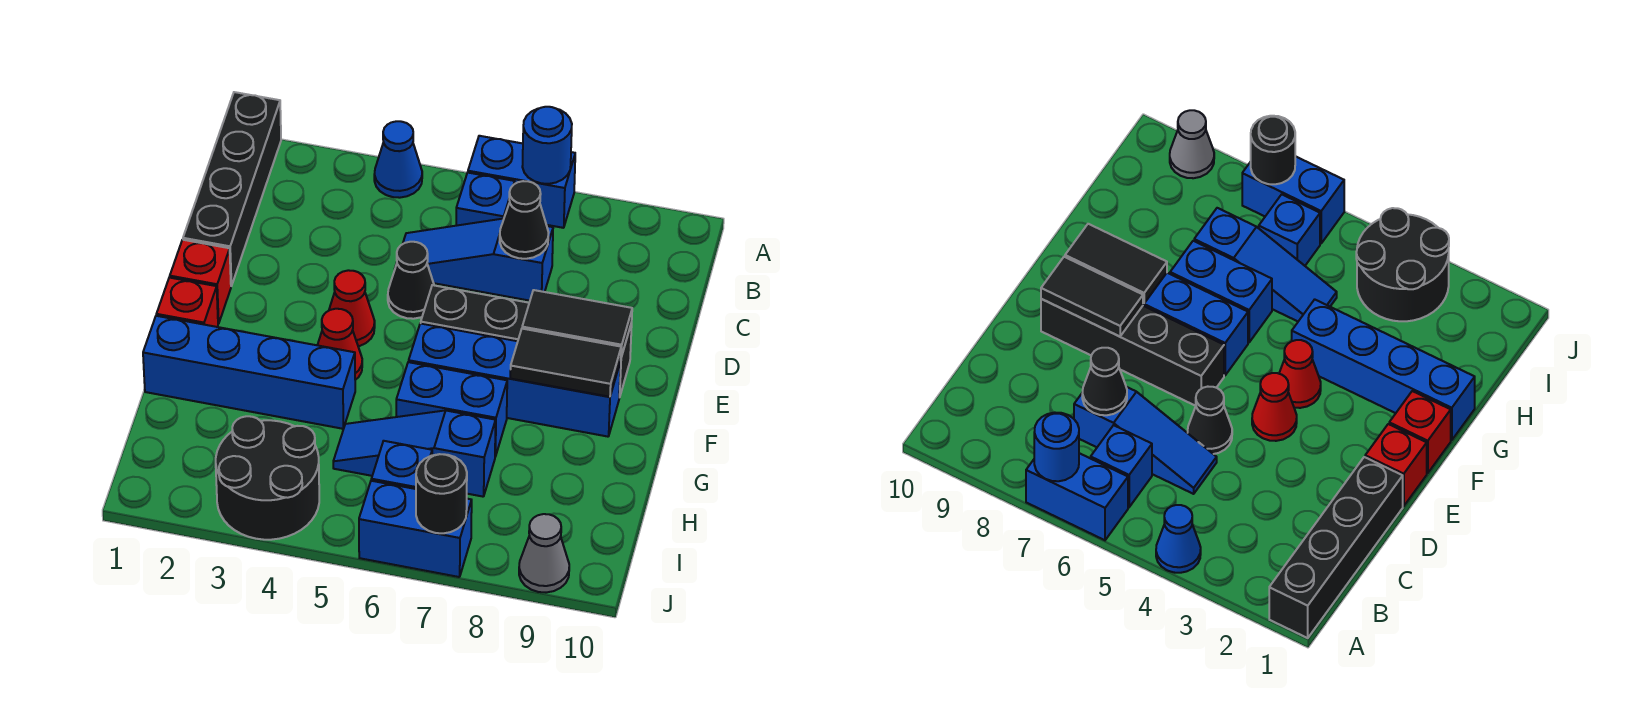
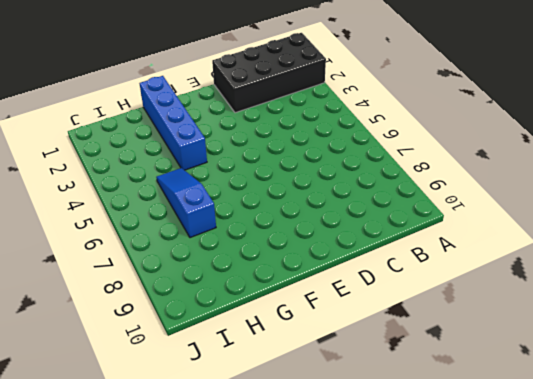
black brick A1:D2 level 1 -> black brick A1:D1 level 1
none -> blue cone A4 level 1
none -> blue brick A6:A7 level 1
none -> blue brick B6 level 1

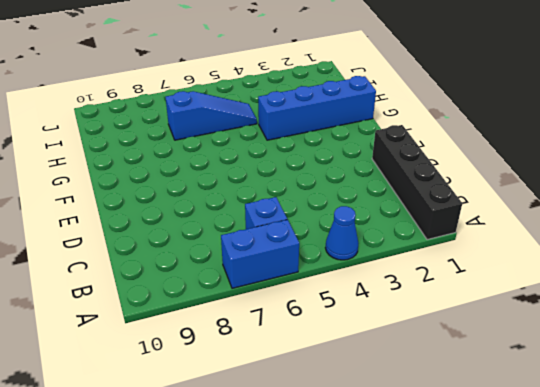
none -> blue slope C5:C7 level 1 top 7
none -> black cone D5 level 1
none -> red brick E1 level 1

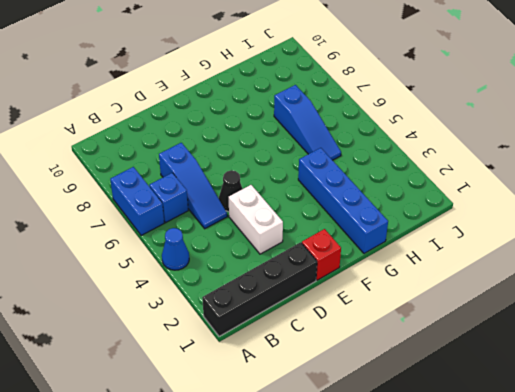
white brick D3:D4 level 1 -> none
none -> red cone E4 level 1
none -> black brick E6:E9 level 1
none -> red brick F1 level 1

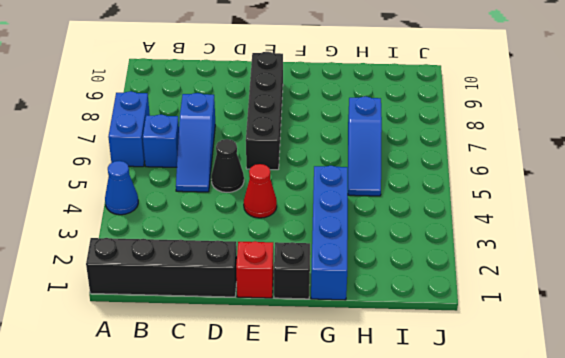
black brick F1 level 1 -> red brick F1 level 1
none -> red cone F4 level 1
none -> blue brick F6:F9 level 1
none -> blue brick G6:G7 level 1

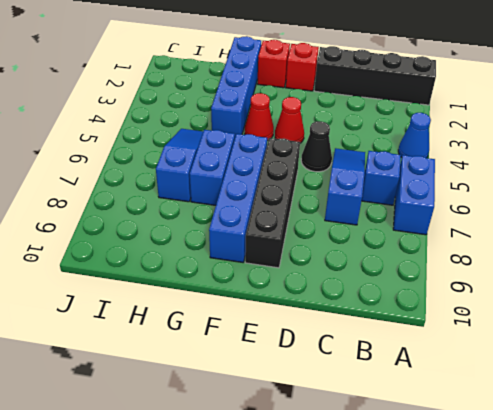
none -> black round brick I3:J4 level 1
none -> blue brick I6 level 1
none -> blue brick J6:J7 level 1

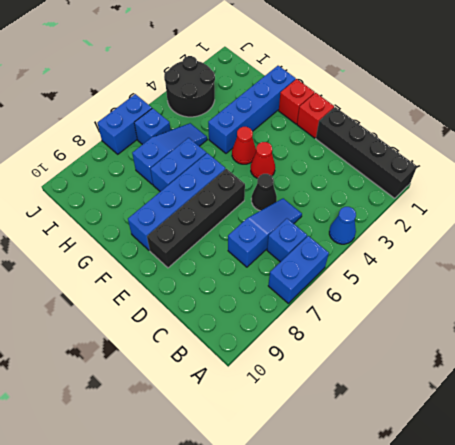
none -> grey cone J9 level 1
none -> blue round brick A7 level 2
none -> black cone C7 level 2

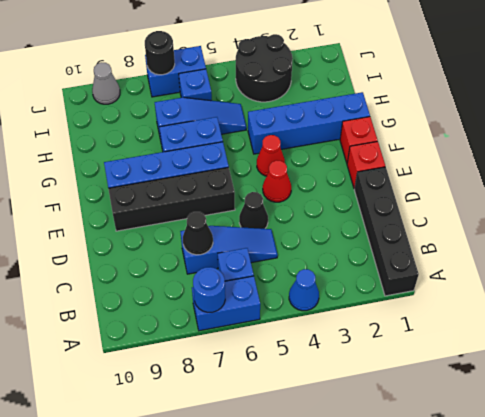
none -> black tile E8:E9 level 2
none -> black tile F8:F9 level 2

